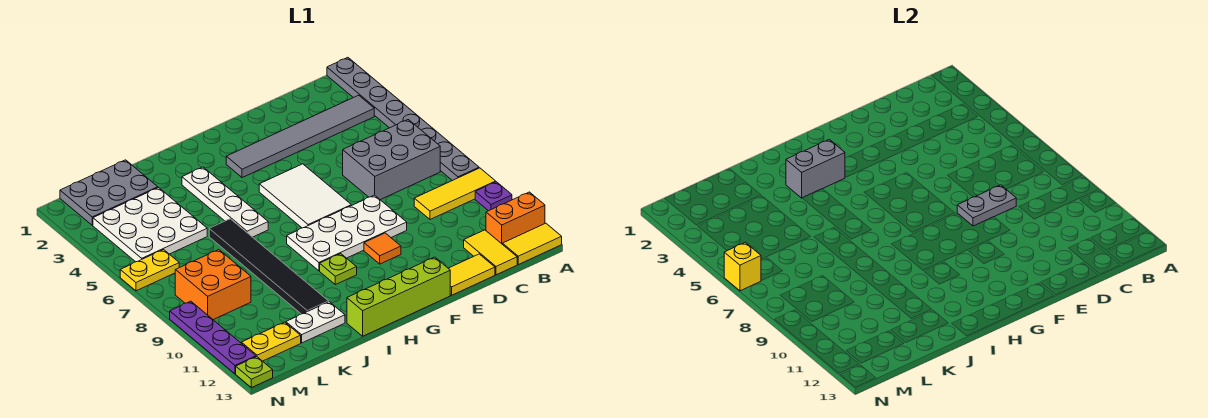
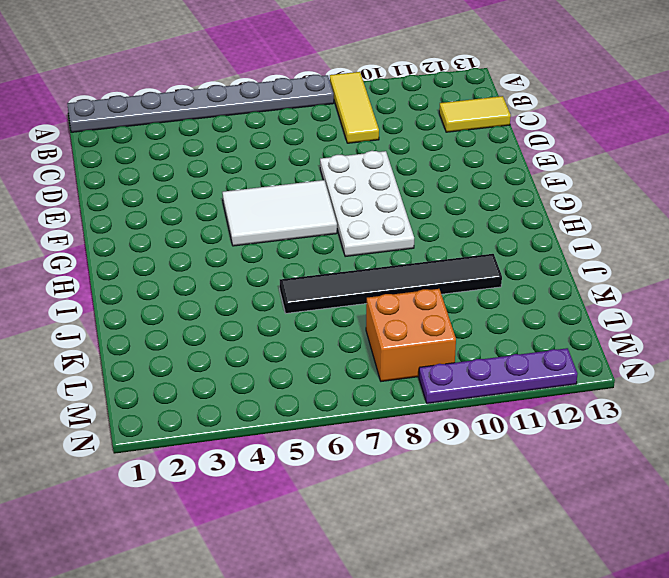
none -> purple plate A10 level 1
none -> orange brick A12:B12 level 1
none -> yellow tile A13:B13 level 1

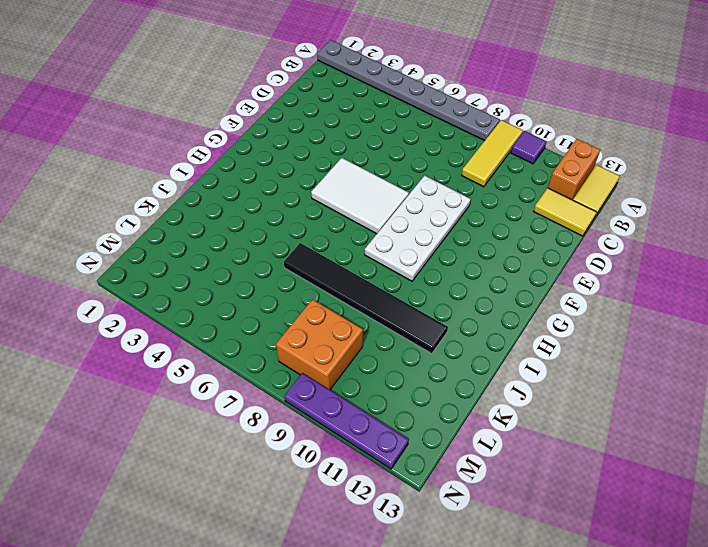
purple tile A10 level 1 -> purple plate A10 level 1
none -> grey tile B3:G3 level 1
none -> grey brick B6:D7 level 1
none -> yellow tile D13:E13 level 1

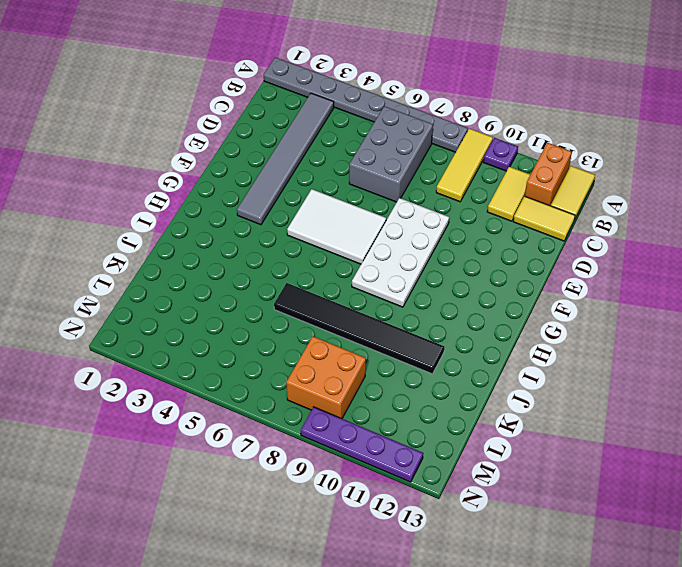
yellow tile B11:C11 level 1 -> yellow tile D13:E13 level 1
none -> orange tile F10 level 1
none -> lime brick F13:I13 level 1
none -> lime plate H10 level 1

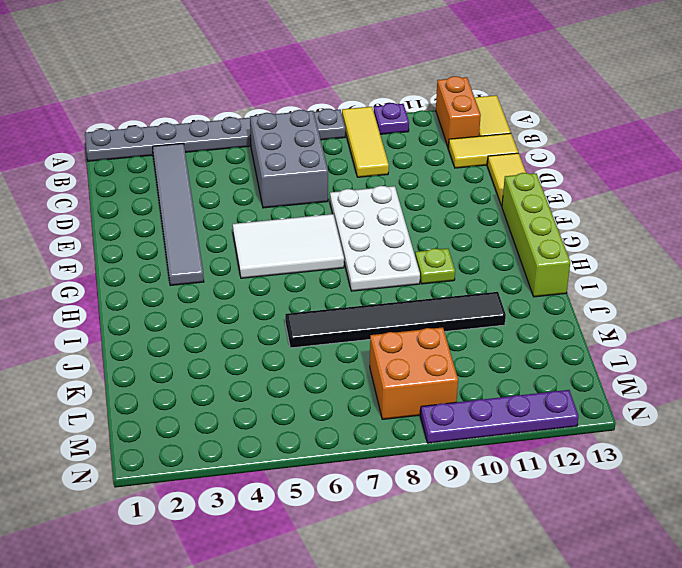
none -> orange tile F10 level 1
none -> white plate I3:I6 level 1
none -> white plate J12:K12 level 1

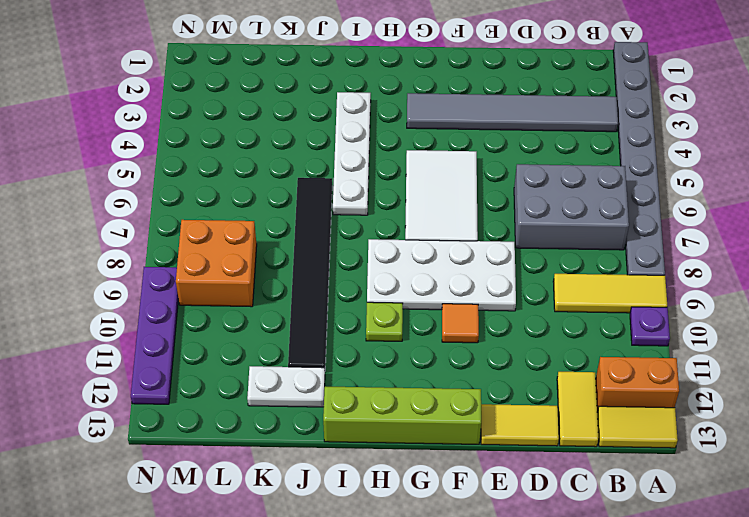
none -> grey plate K1:M2 level 1
none -> white plate K3:M5 level 1
none -> yellow plate L12:M12 level 1

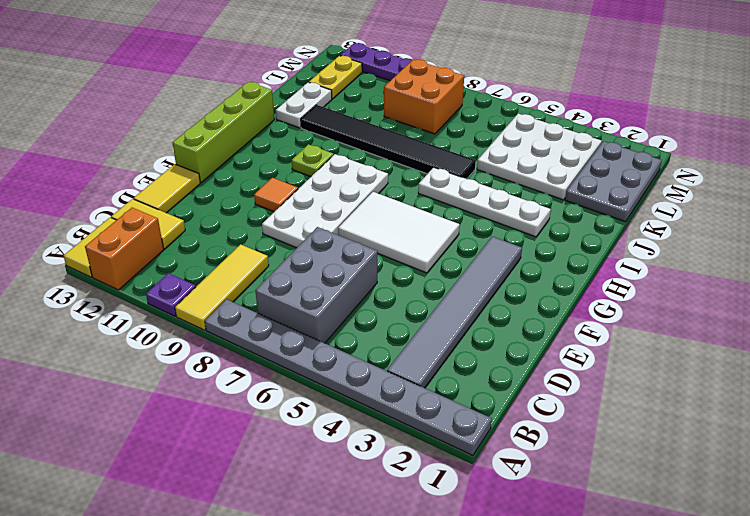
none -> yellow plate M6:N6 level 1
none -> lime plate N13 level 1
none -> grey plate D8:E8 level 2

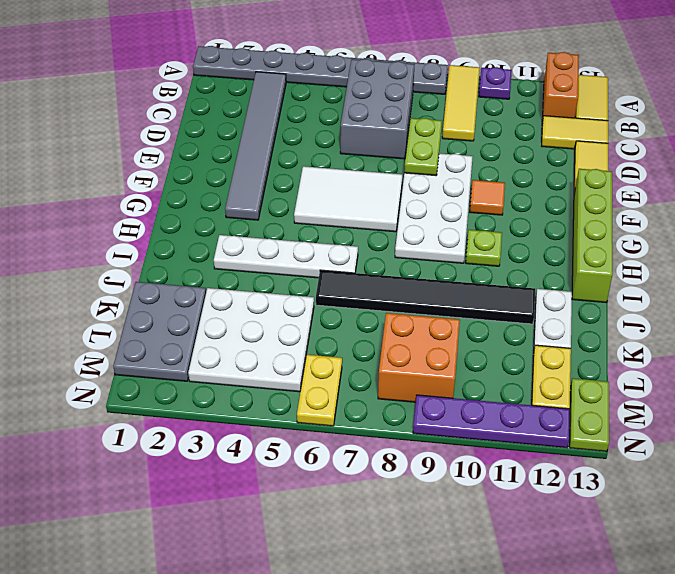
lime plate D8:E8 level 2 -> grey plate D8:E8 level 2
lime plate M13:N13 level 1 -> lime plate N13 level 1
none -> grey brick H3:I3 level 2
none -> yellow brick N6 level 2

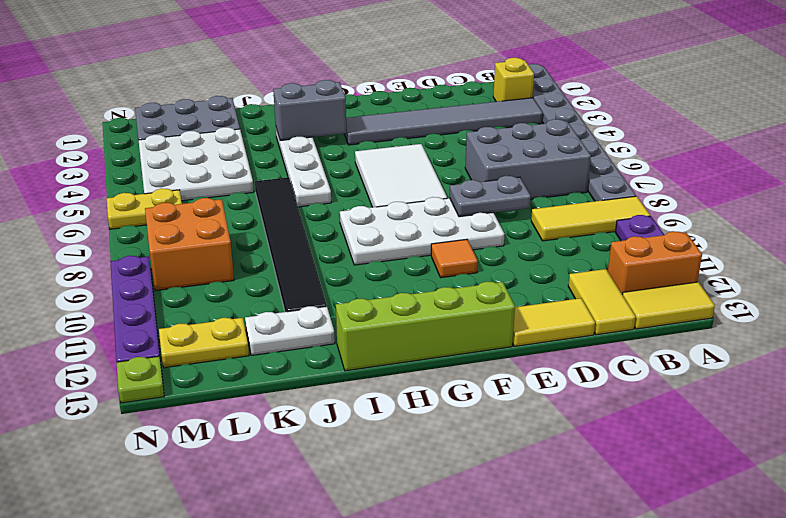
yellow brick B2 level 1 -> yellow brick N6 level 2
none -> lime plate H10 level 1

